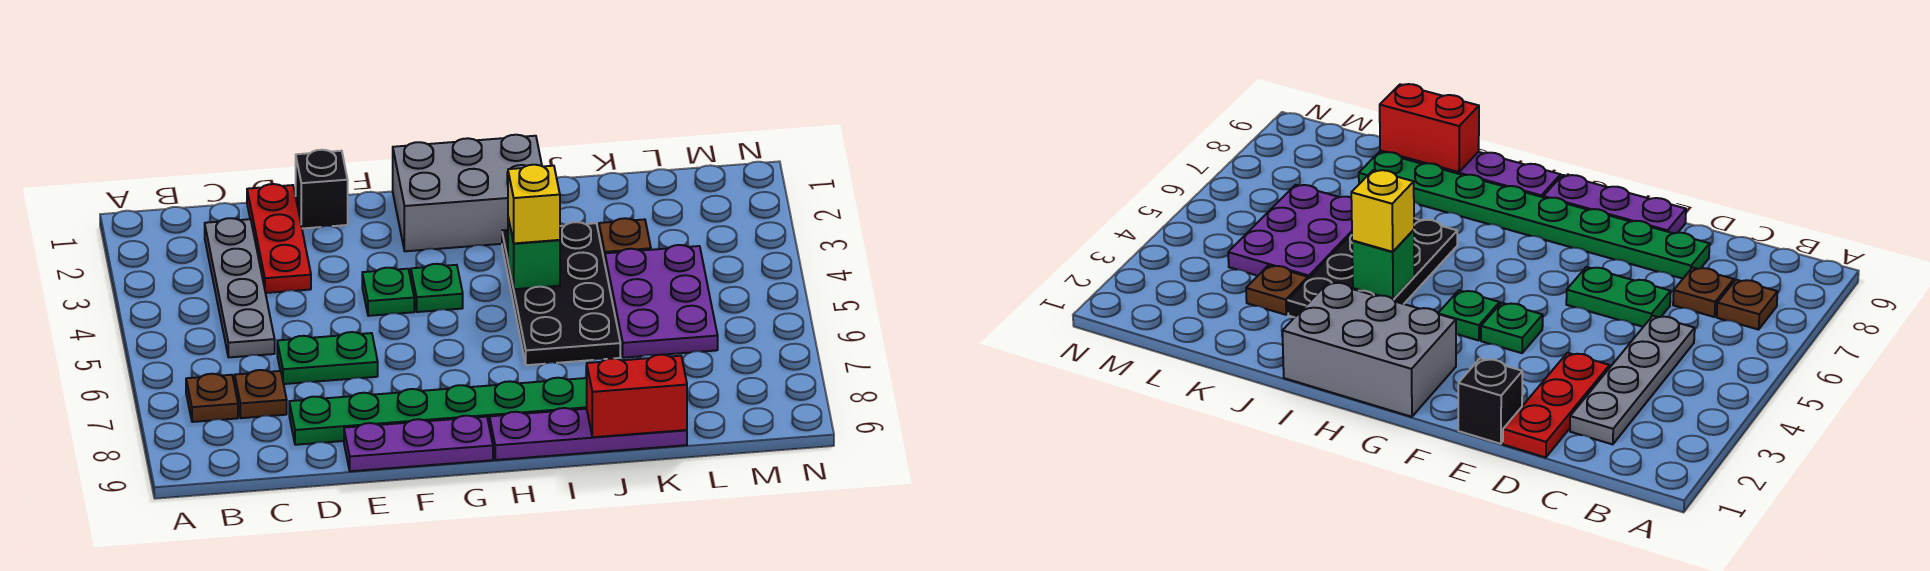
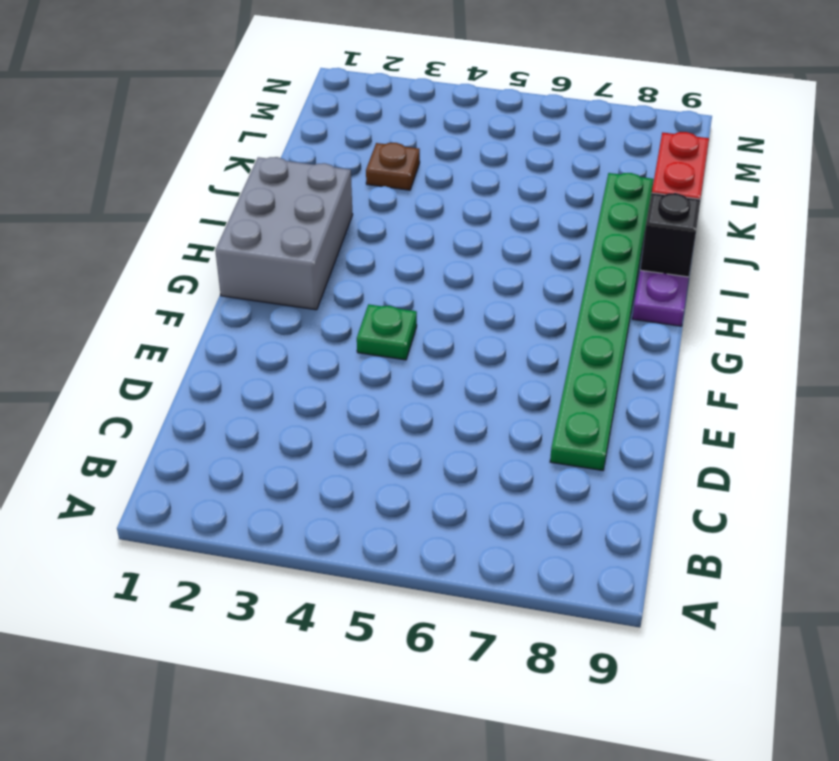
black brick I9 level 2 -> black brick E1 level 1
none -> brown plate B7 level 1
none -> grey plate C2:C5 level 1
none -> brown plate C7 level 1

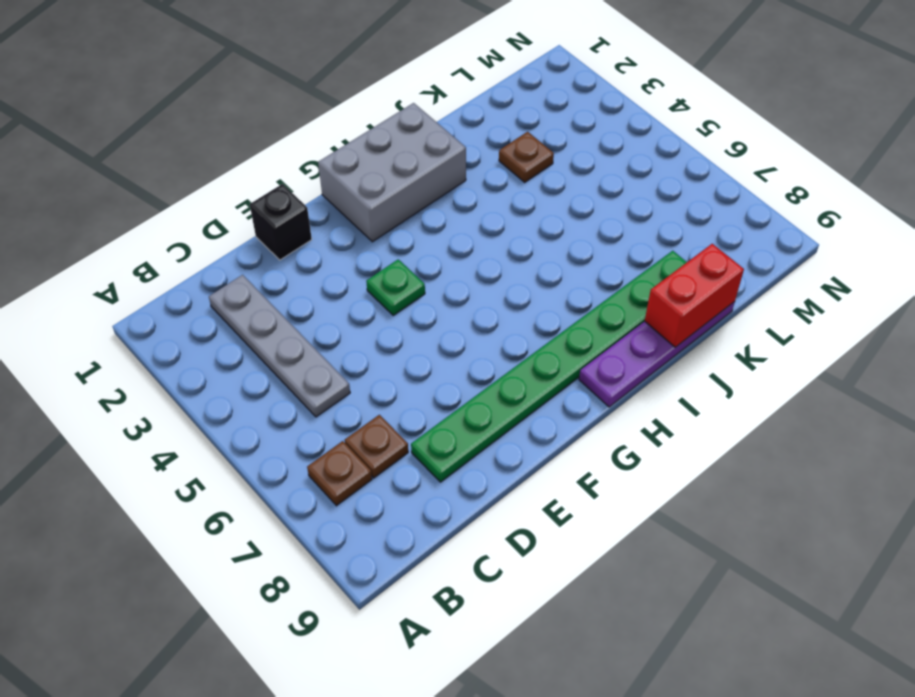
none -> red plate D1:D3 level 1
none -> green plate D6:E6 level 1
none -> purple plate E9:G9 level 1

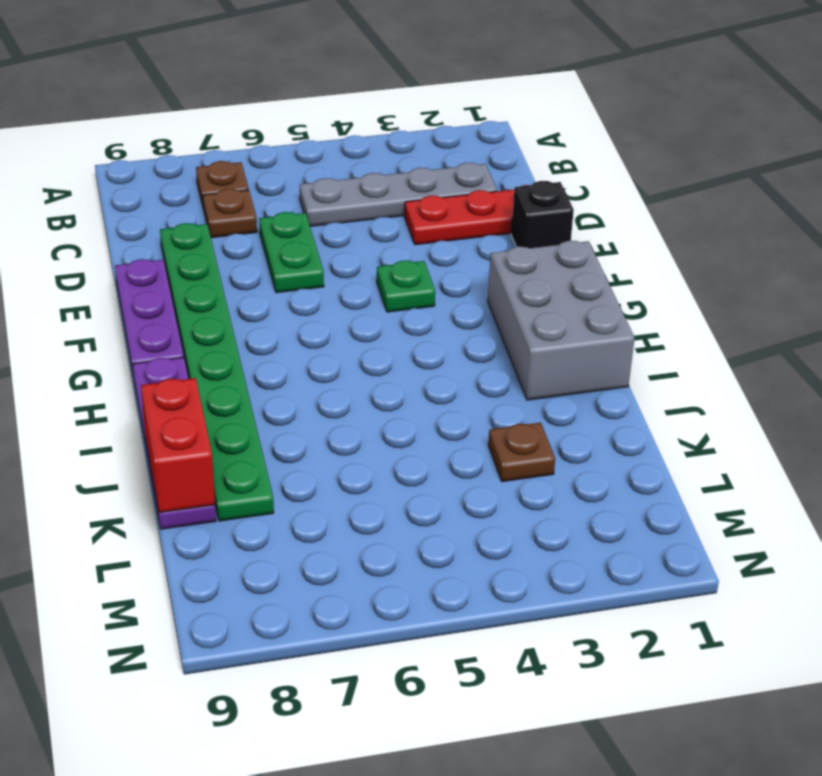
none -> green plate G4 level 1
none -> black plate I3:J6 level 1
none -> purple plate K4:L6 level 1

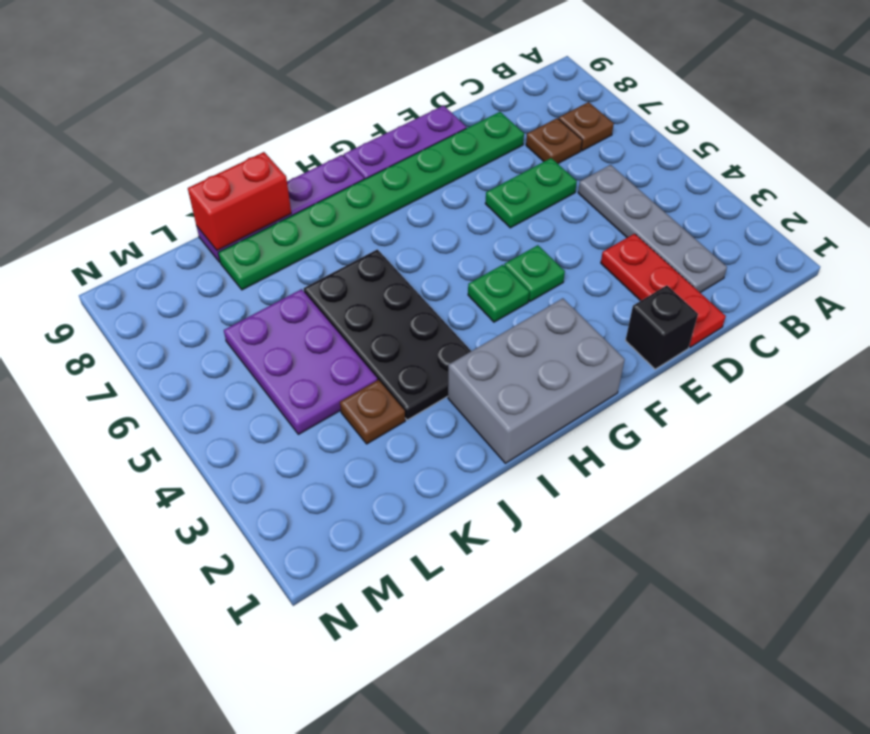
none -> green brick I4 level 2
none -> yellow brick I4 level 3

